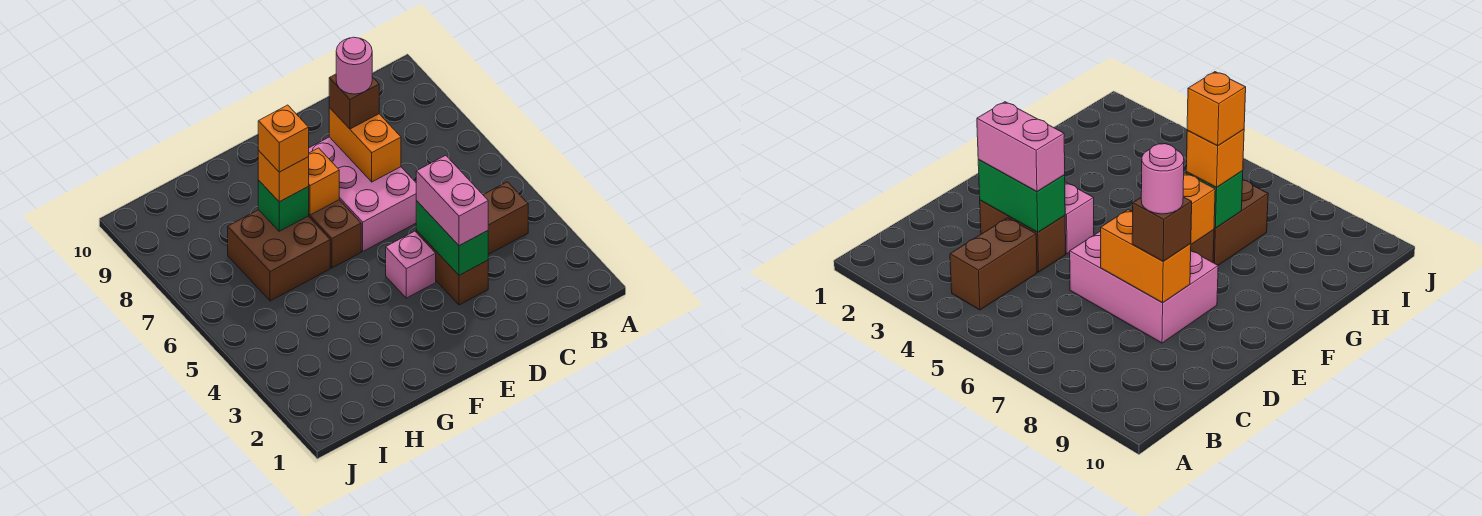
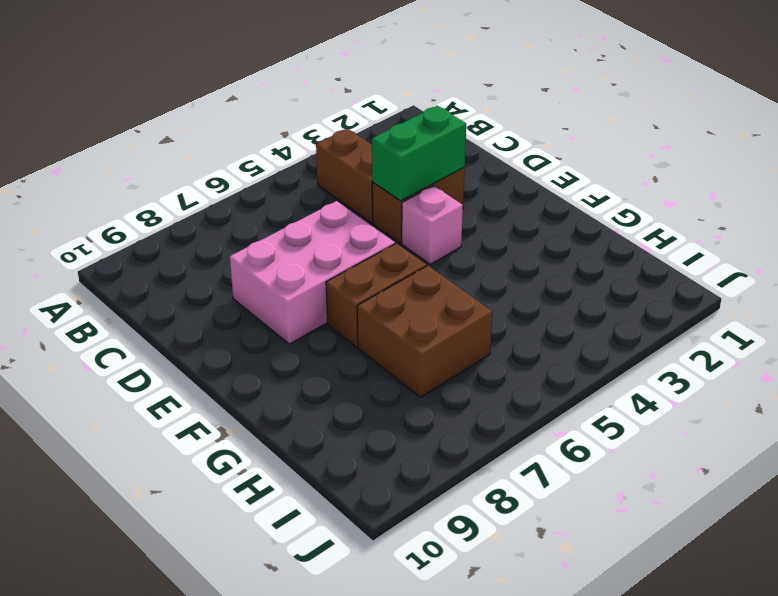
none -> orange brick D7:D8 level 2
none -> orange brick F7 level 2
none -> green brick G7 level 2

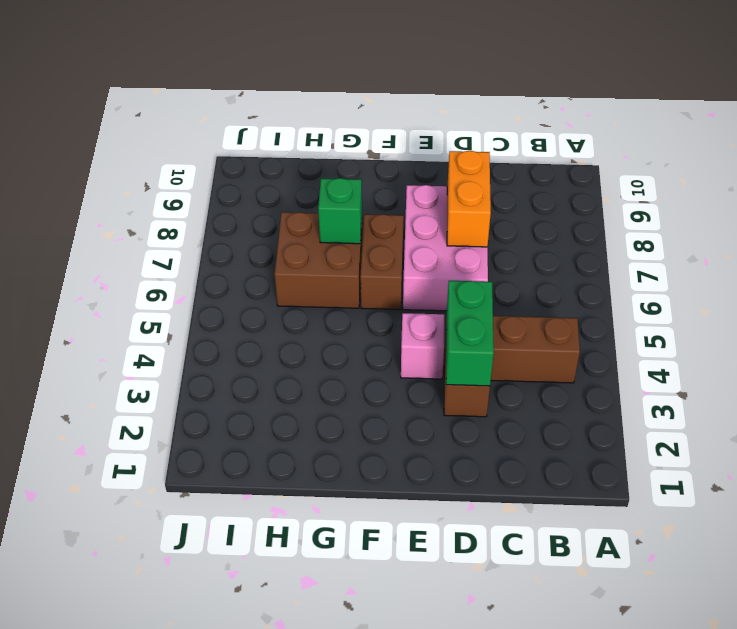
none -> orange brick F7 level 2
none -> pink brick D3:D4 level 3
none -> brown brick D8 level 3

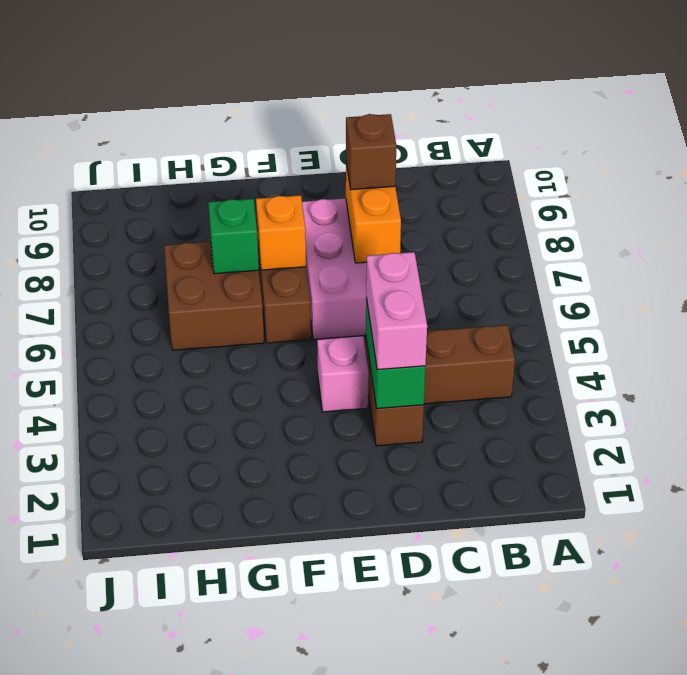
none -> orange brick G7 level 3
none -> pink round brick D8 level 4
none -> orange brick G7 level 4

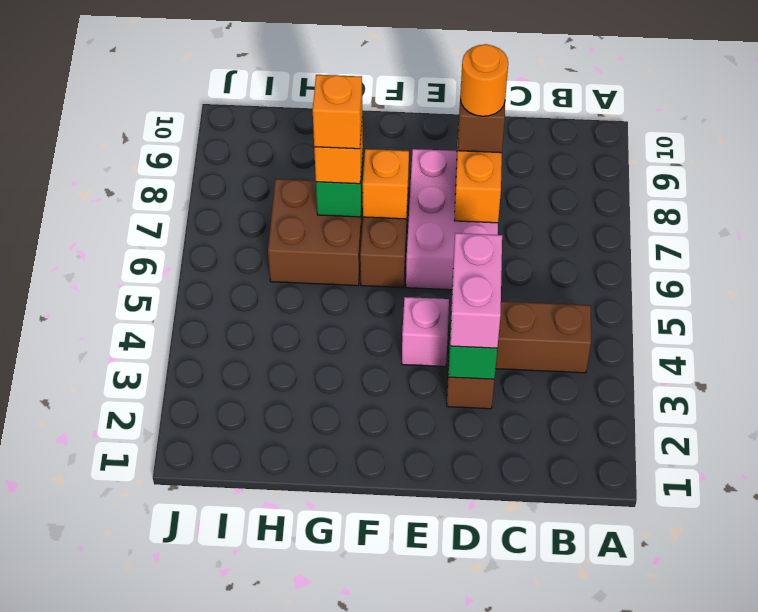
orange round brick D8 level 4 -> pink round brick D8 level 4

